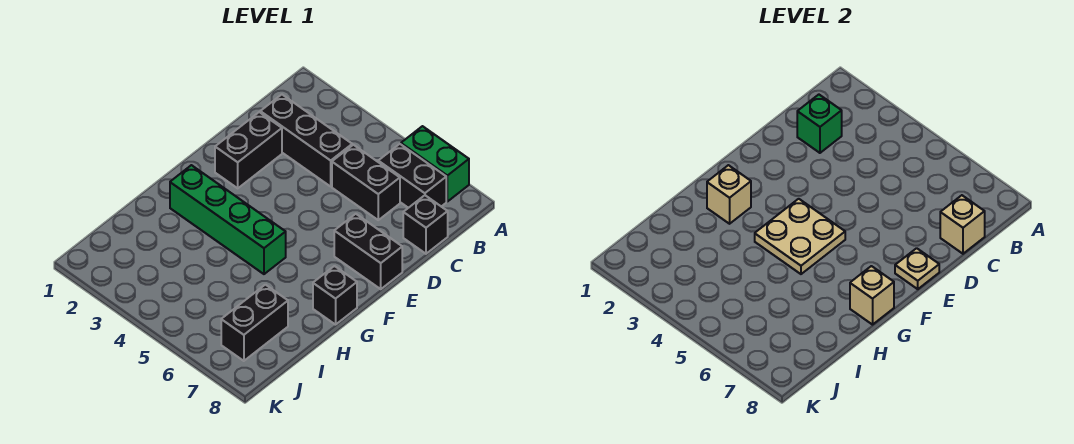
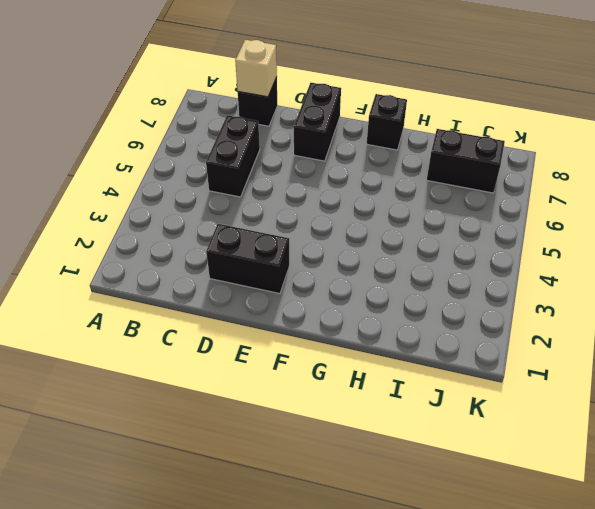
none -> green brick A6:A7 level 1
none -> black brick B6:B7 level 1
none -> black brick C2:C4 level 1

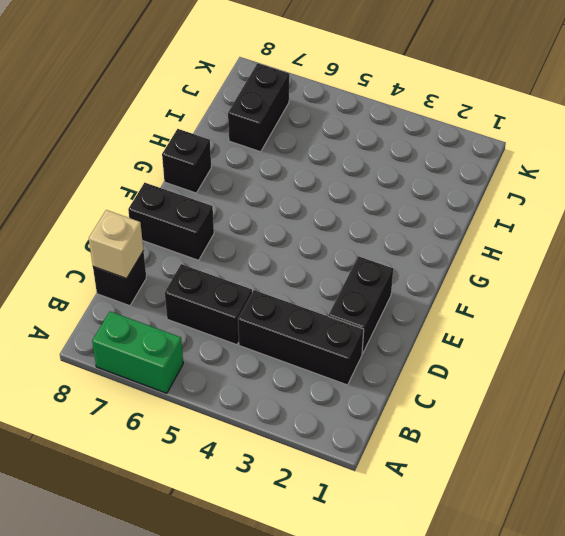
none -> black brick B6:B7 level 1
none -> green brick G2:G5 level 1
none -> green brick C2 level 2

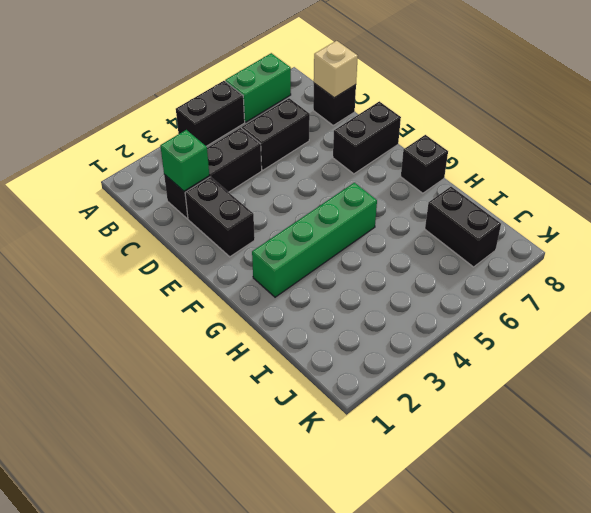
black brick A4:A5 level 1 -> black brick B6:B7 level 1
none -> tan plate E8 level 2
none -> tan plate F4:G5 level 2
none -> tan brick G2 level 2

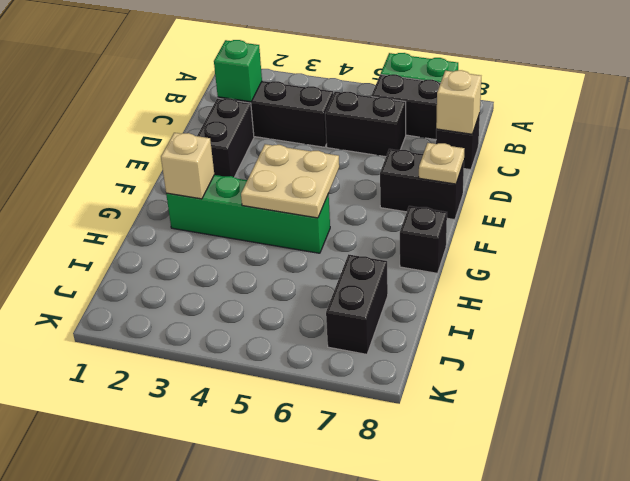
none -> tan brick G8 level 2

